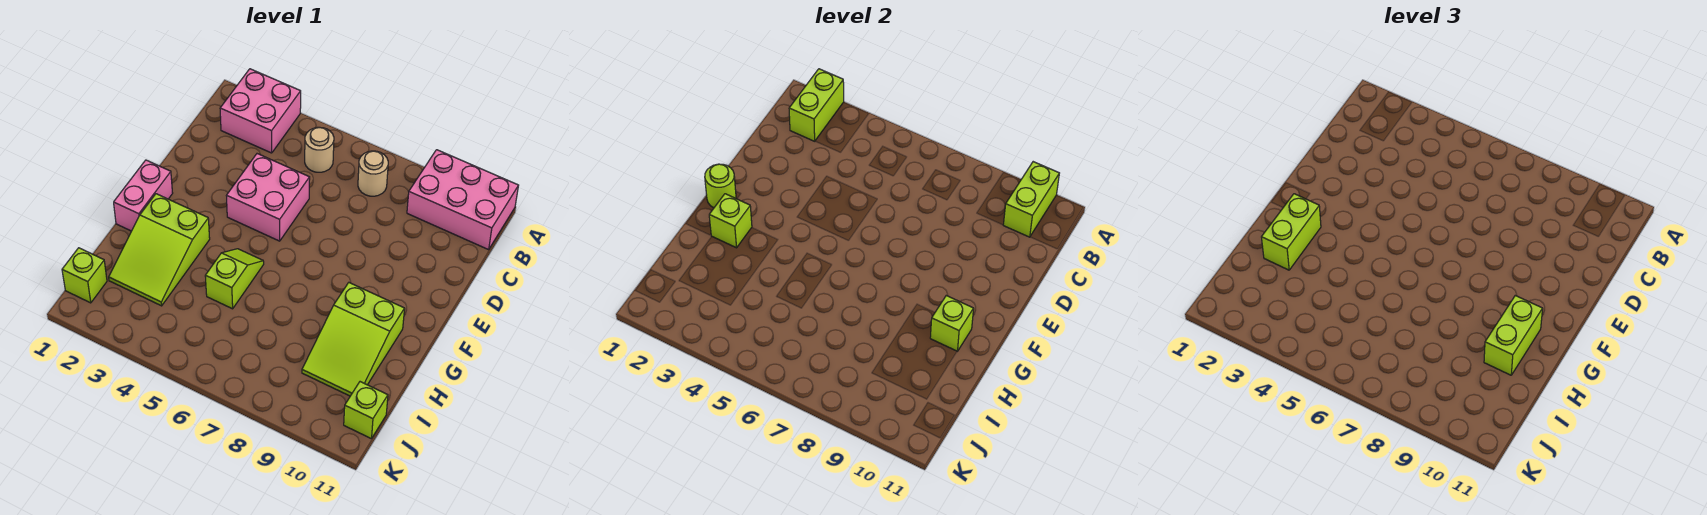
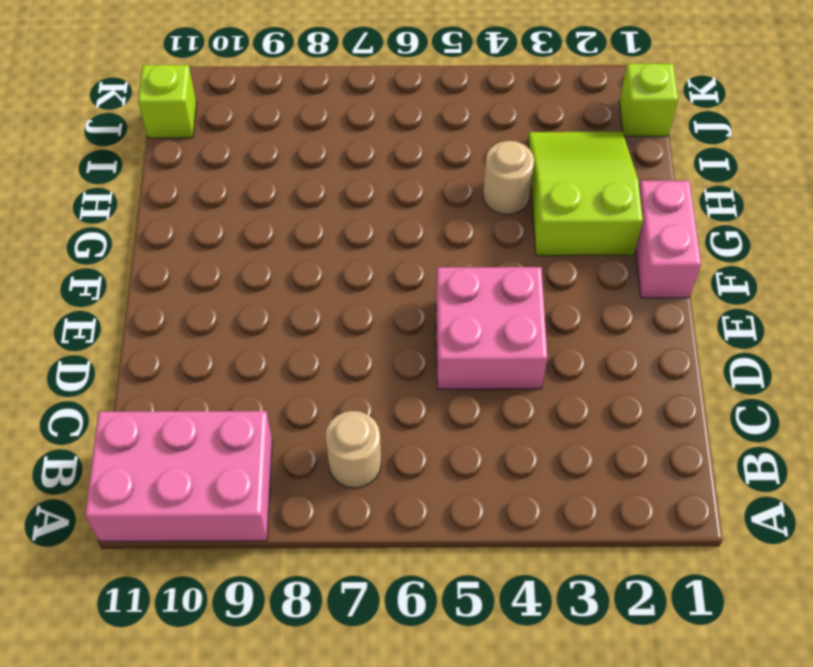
tan round brick H4 level 1 -> tan round brick B5 level 1
none -> pink brick A2:B3 level 1
none -> lime slope G5:H5 level 1 top H
none -> lime slope G9:I10 level 1 top G

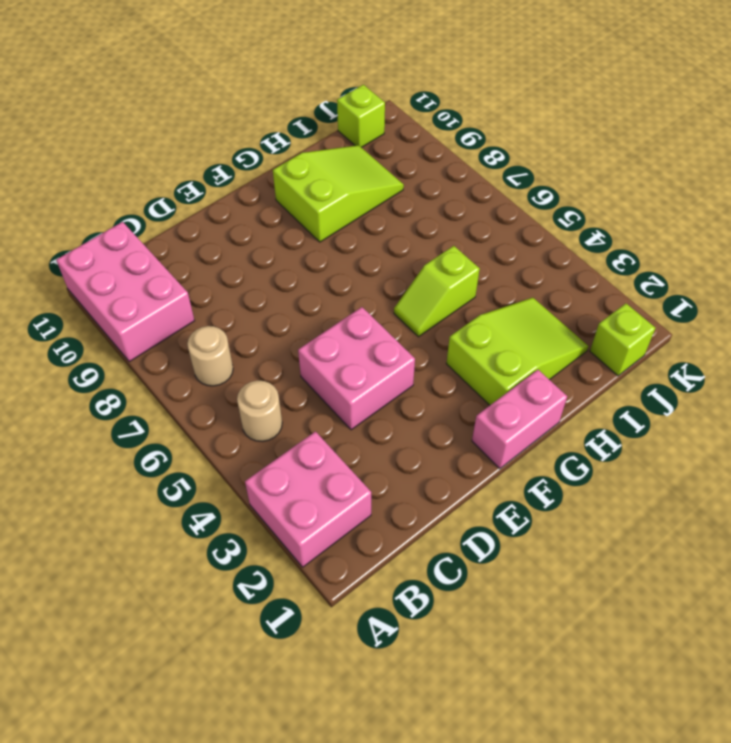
none -> lime brick A2:B2 level 2
none -> lime brick A10:B10 level 2
none -> lime round brick F1 level 2

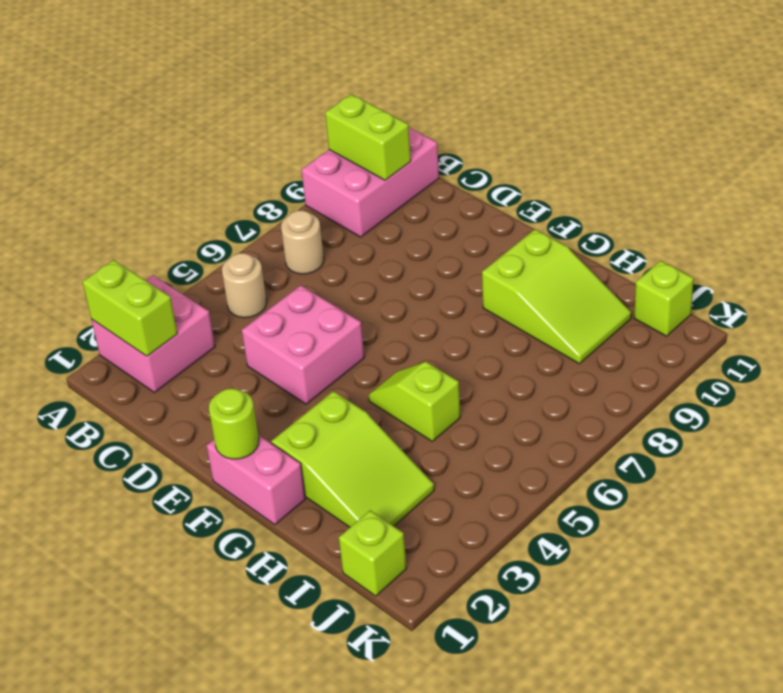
none -> lime brick G2 level 2
none -> lime brick G10 level 2
none -> lime brick G2:H2 level 3

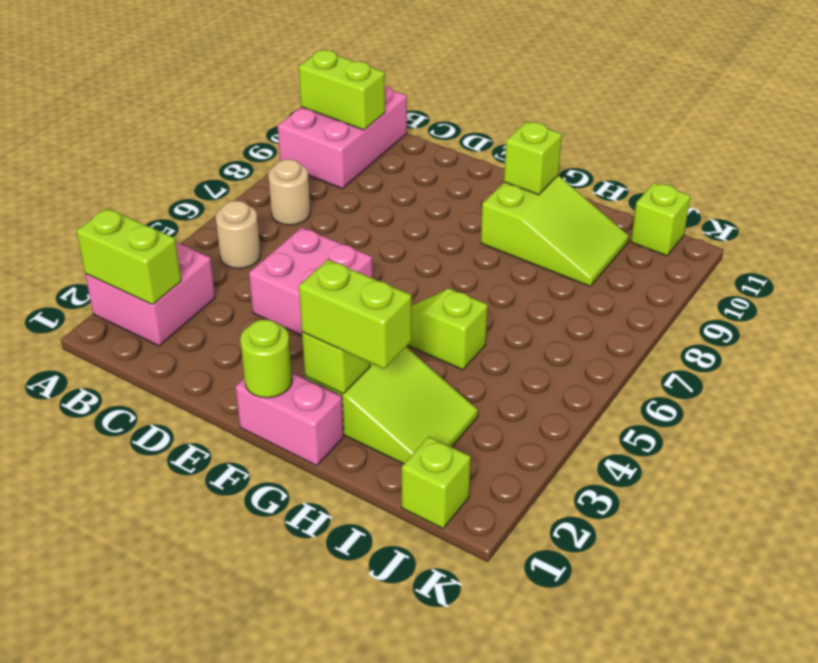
none -> lime brick G10:H10 level 3

